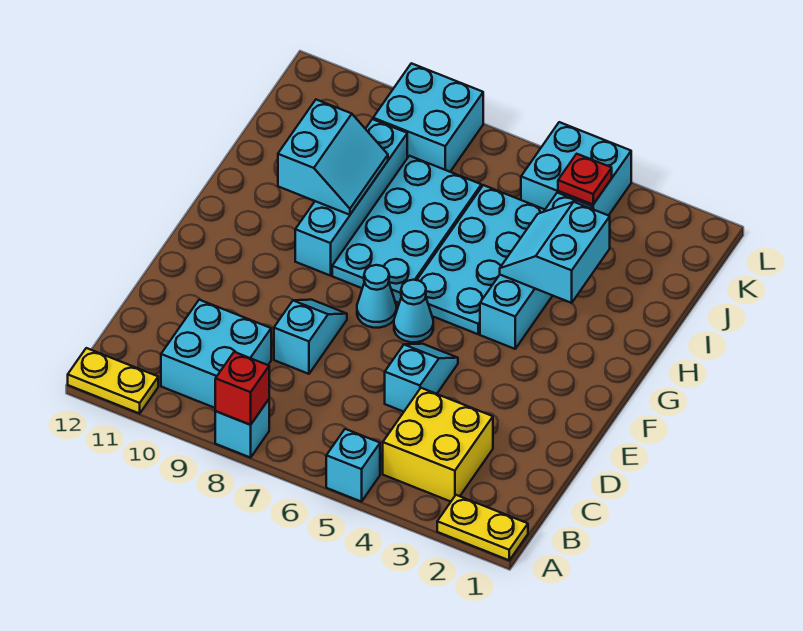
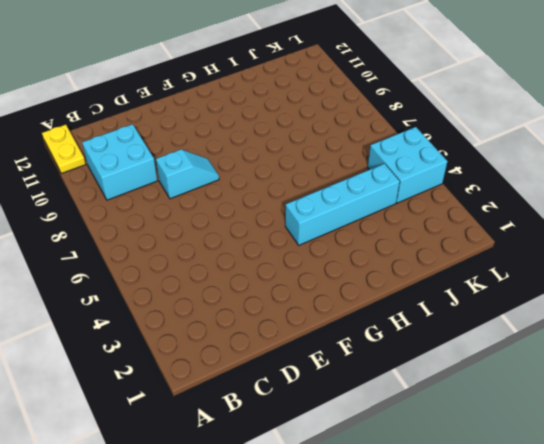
none -> yellow plate A1:A2 level 1
none -> cyan brick A5 level 1
none -> cyan brick A8 level 1

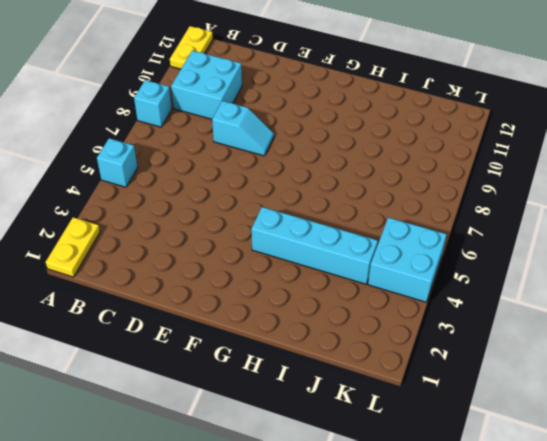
none -> yellow brick B3:C4 level 1
none -> cyan slope D5:E5 level 1 top D
none -> cyan cone F6 level 1

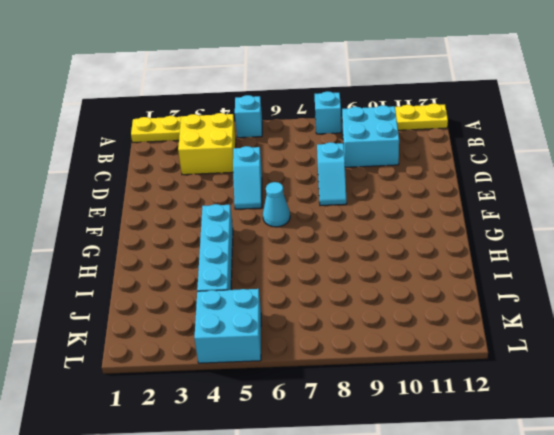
none -> cyan cone F7 level 1
none -> cyan plate G5:J6 level 1
none -> cyan plate G7:J8 level 1

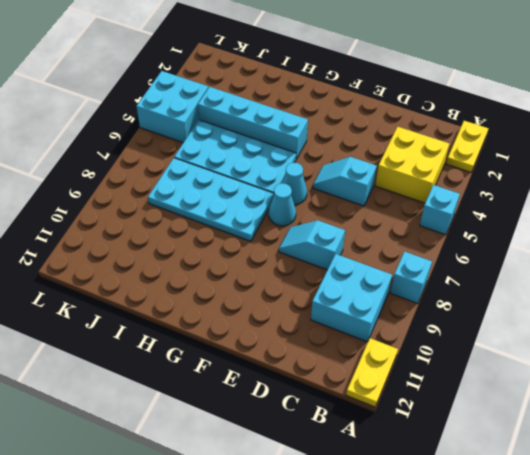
none -> cyan brick G9:J9 level 1
none -> cyan brick K8:L9 level 1
none -> red brick A8 level 2

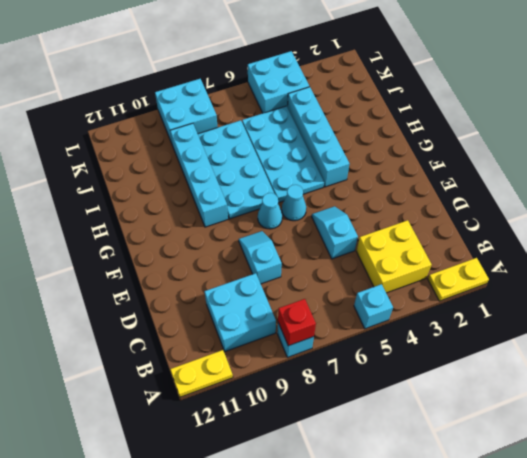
none -> cyan slope H3:I4 level 2 top 3
none -> cyan slope H9:I10 level 2 top 10
none -> red plate K4 level 2

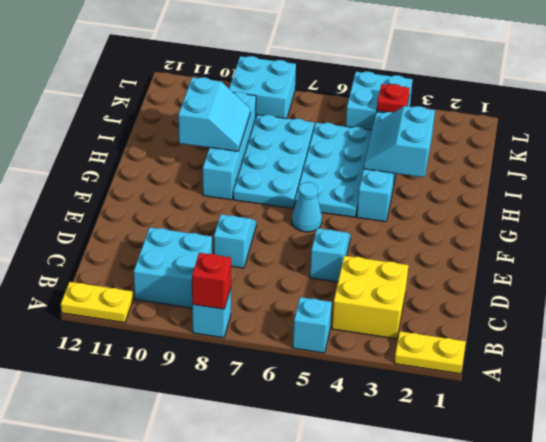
none -> cyan cone F7 level 1

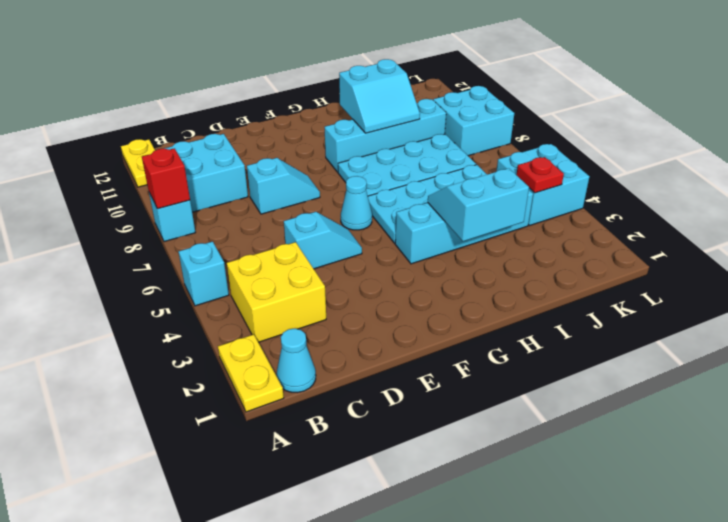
cyan cone B1 level 1 -> cyan cone F7 level 1

